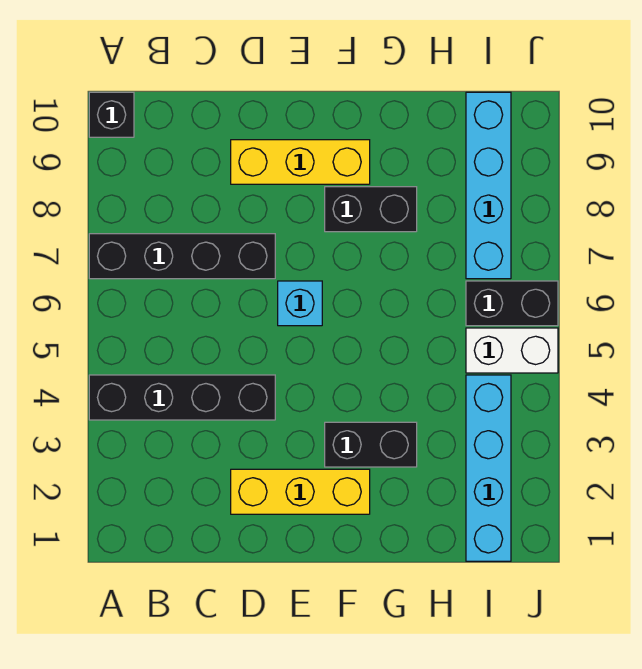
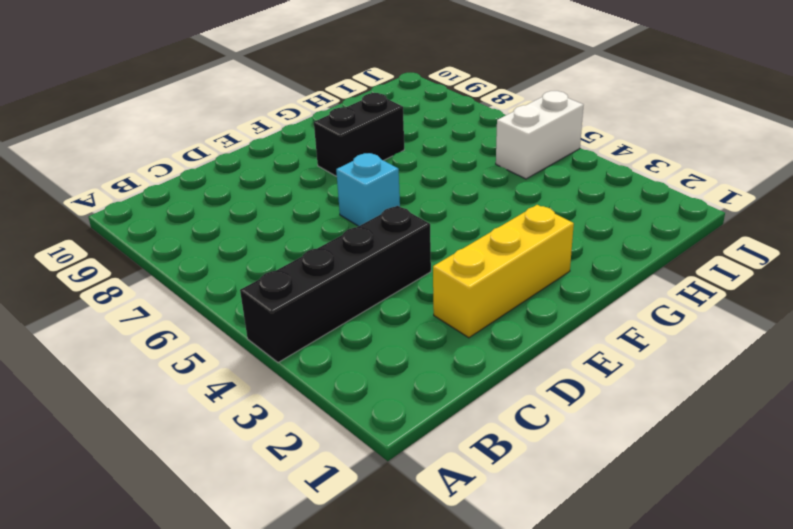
none -> black brick A7:D7 level 1
none -> black brick A10 level 1
none -> yellow brick D9:F9 level 1

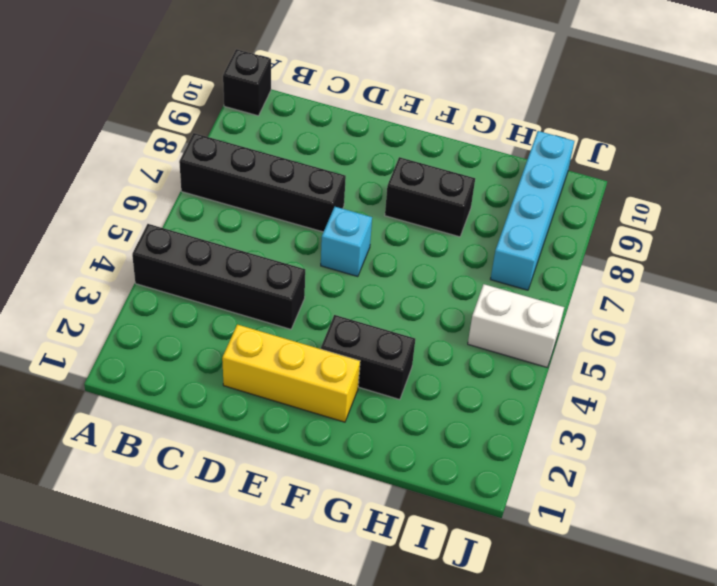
none -> yellow brick D9:F9 level 1
none -> cyan brick I1:I4 level 1
none -> black brick I6:J6 level 1

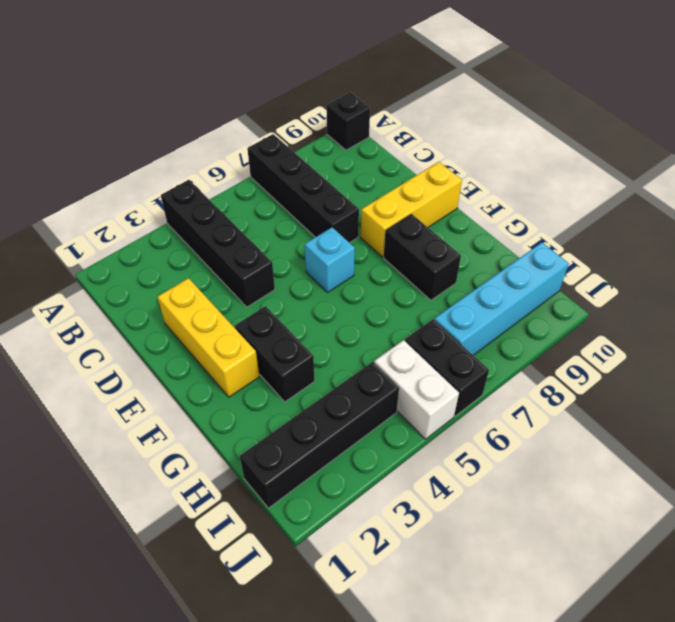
yellow brick E8:E10 level 1 -> yellow brick D9:F9 level 1
black brick I1:I4 level 1 -> cyan brick I1:I4 level 1

